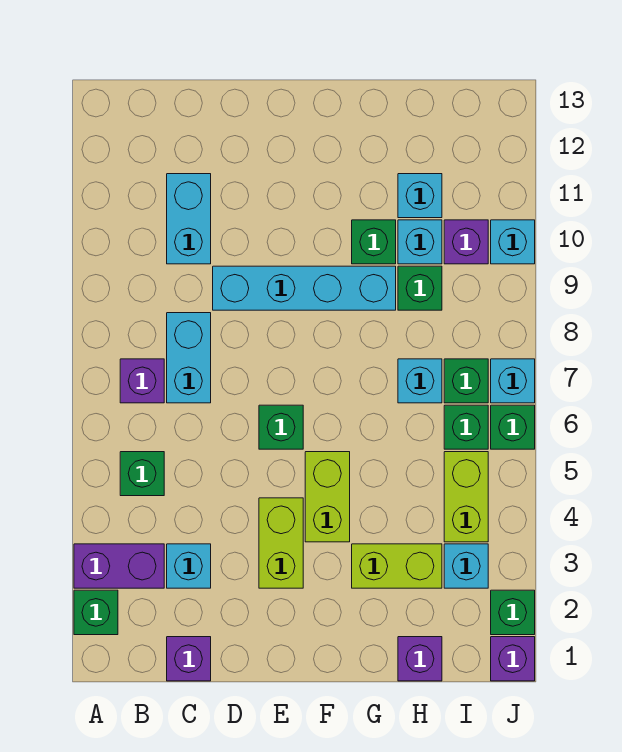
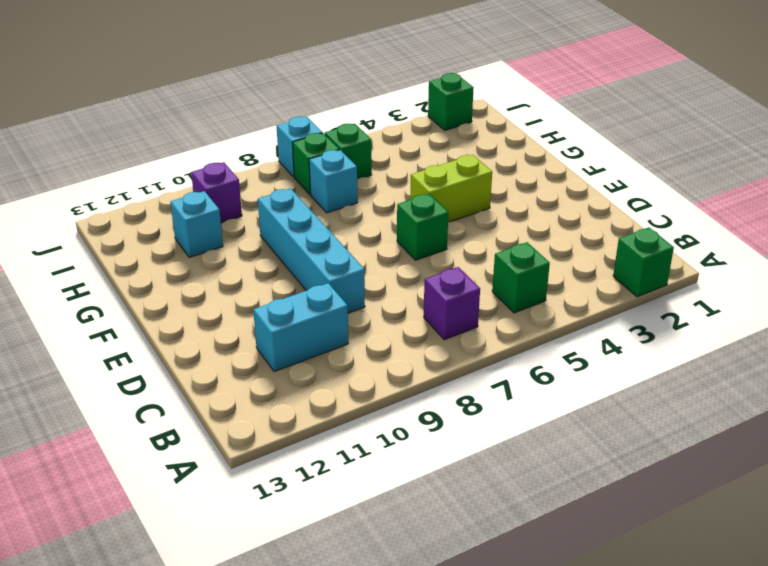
none -> purple brick A3:B3 level 1
none -> purple brick C1 level 1
none -> cyan brick C3 level 1

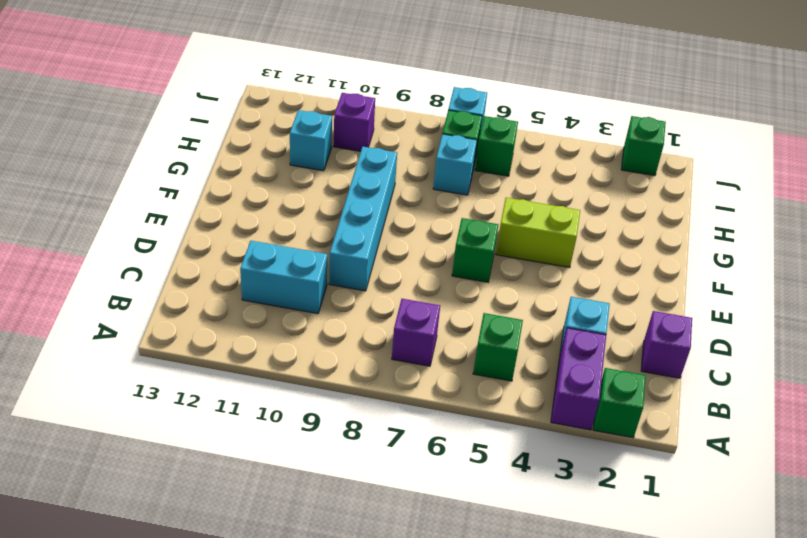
none -> cyan brick C7:C8 level 1
none -> lime brick E3:E4 level 1
none -> lime brick G3:H3 level 1

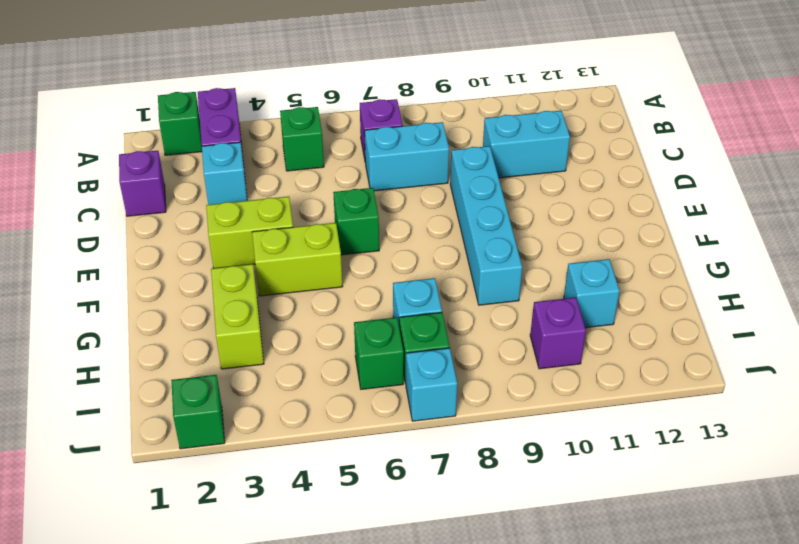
none -> green brick G10 level 1
none -> purple brick H1 level 1
none -> green brick H9 level 1

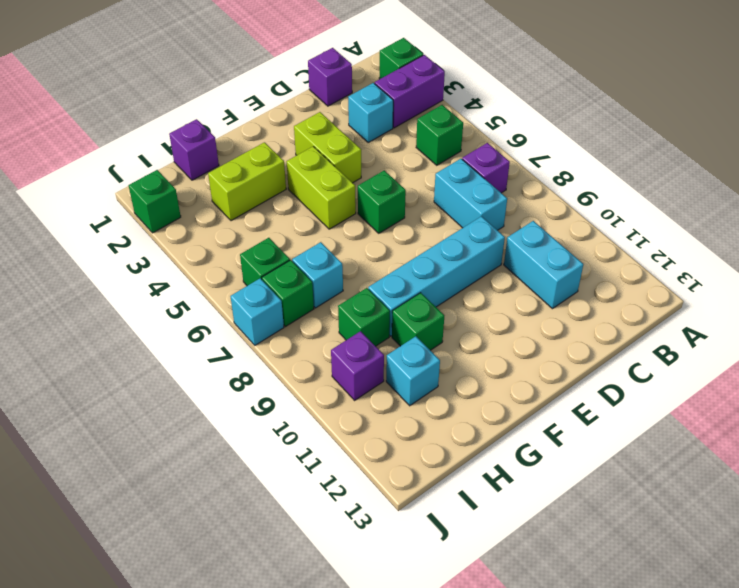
none -> cyan brick H10 level 1
none -> cyan brick I3 level 1
none -> lime brick I4:I5 level 1

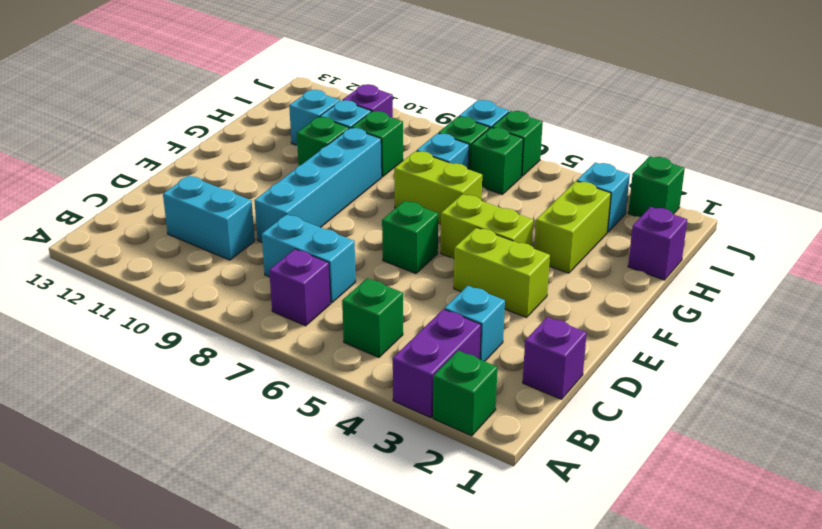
lime brick G6:G7 level 1 -> lime brick I4:I5 level 1
none -> purple brick J1 level 1
none -> cyan brick J10 level 1

